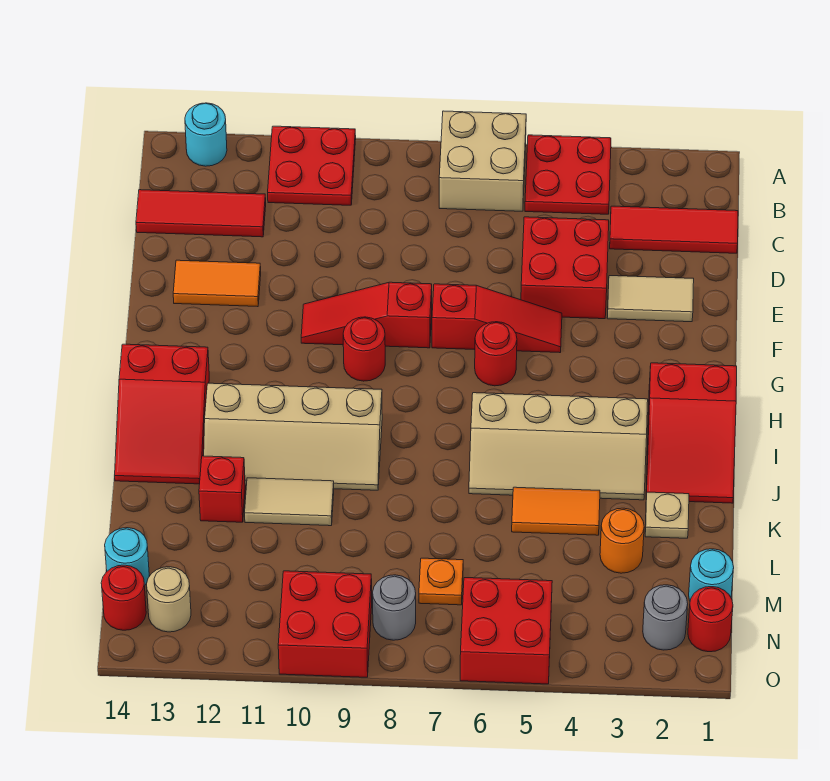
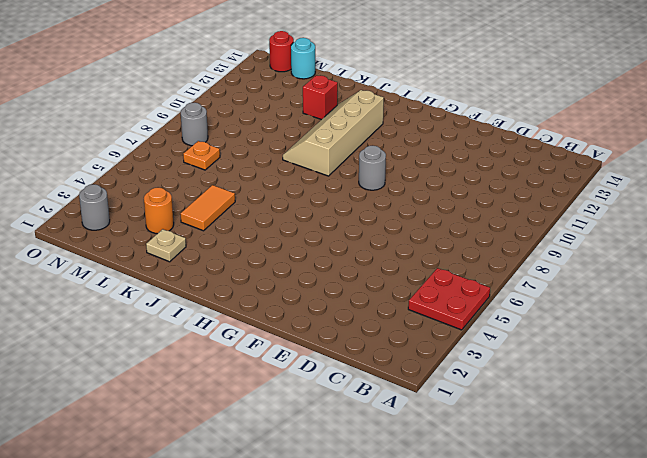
grey round brick G9 level 1 -> red round brick G9 level 1
none -> tan brick A6:B7 level 1
none -> red plate A10:B11 level 1
none -> cyan round brick A13 level 1
none -> red tile C1:C3 level 1

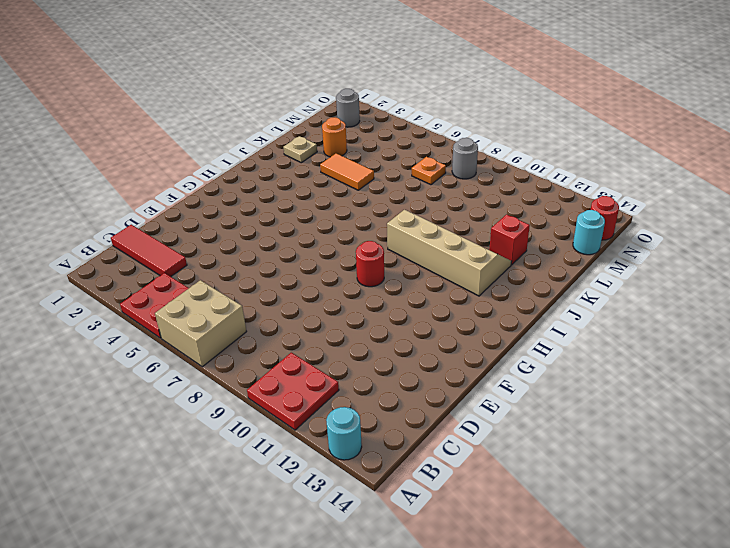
none -> red tile C12:C14 level 1
none -> red brick D4:E5 level 1
none -> tan tile E2:E3 level 1
none -> orange tile E12:E13 level 1

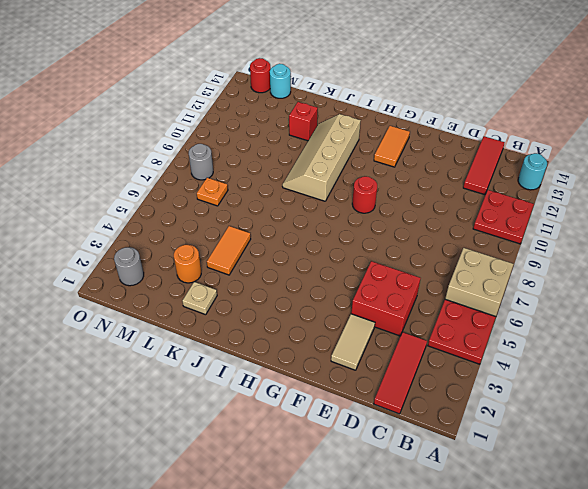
orange tile G12:G13 level 1 -> orange tile E12:E13 level 1
none -> red slope F5:F7 level 1 top 7
none -> red slope F8:F10 level 1 top 8
none -> red round brick G6 level 1
none -> red slope H1:J2 level 1 top H

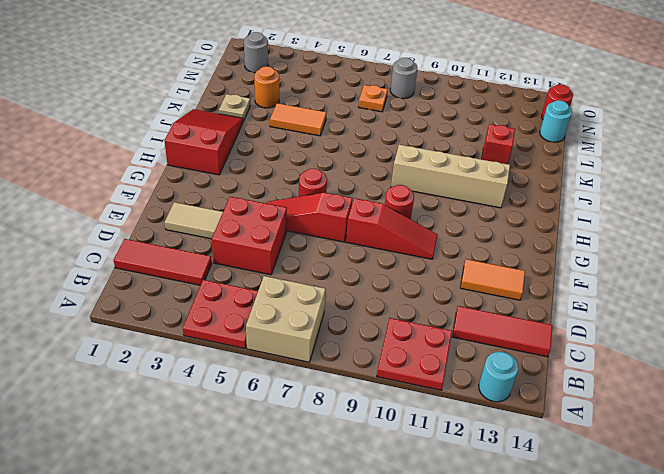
none -> red slope H13:J14 level 1 top H
none -> tan slope I3:J6 level 1 top I
none -> tan tile K10:K11 level 1
none -> cyan round brick M1 level 1

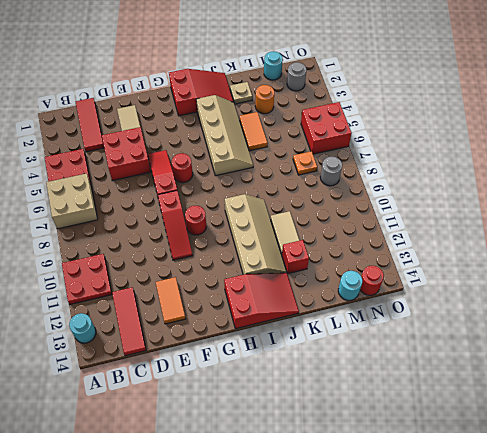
none -> red round brick N1 level 1
none -> red brick N9:O10 level 1
none -> tan round brick N13 level 1

